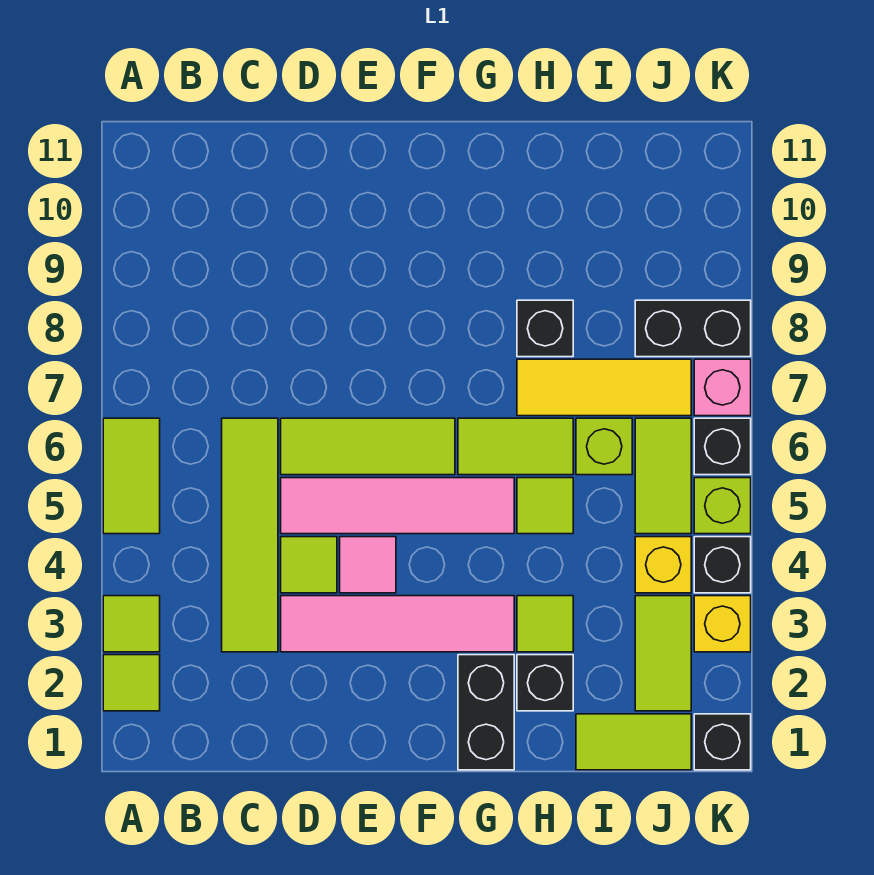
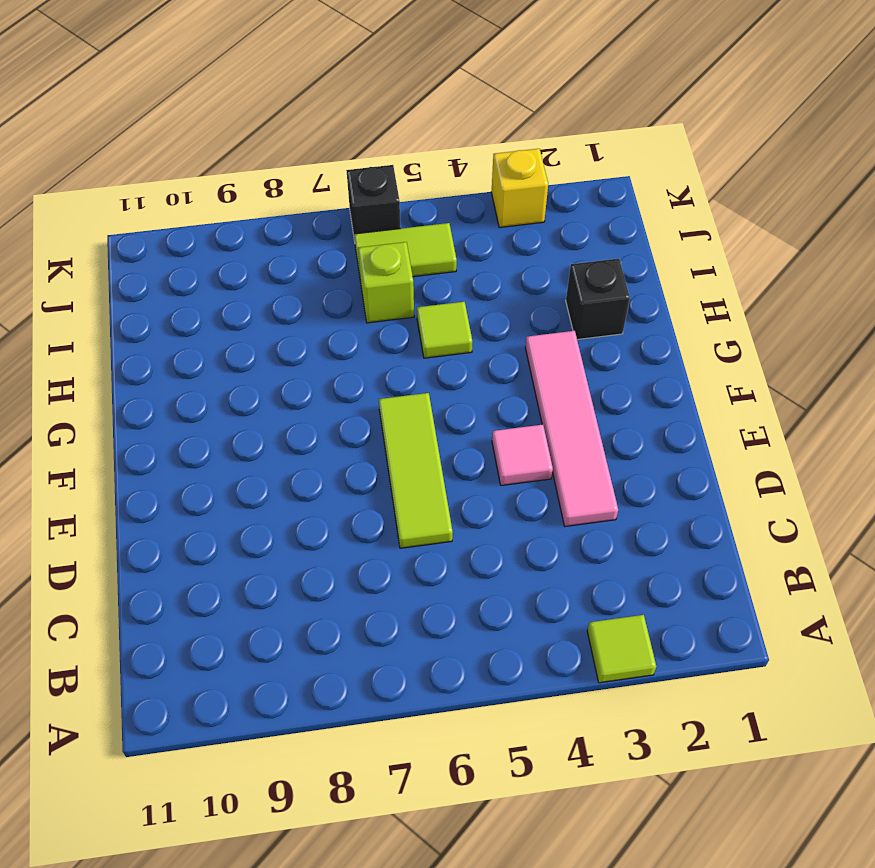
none -> lime tile A2 level 1
none -> lime tile A5:A6 level 1
none -> lime tile C3:C6 level 1

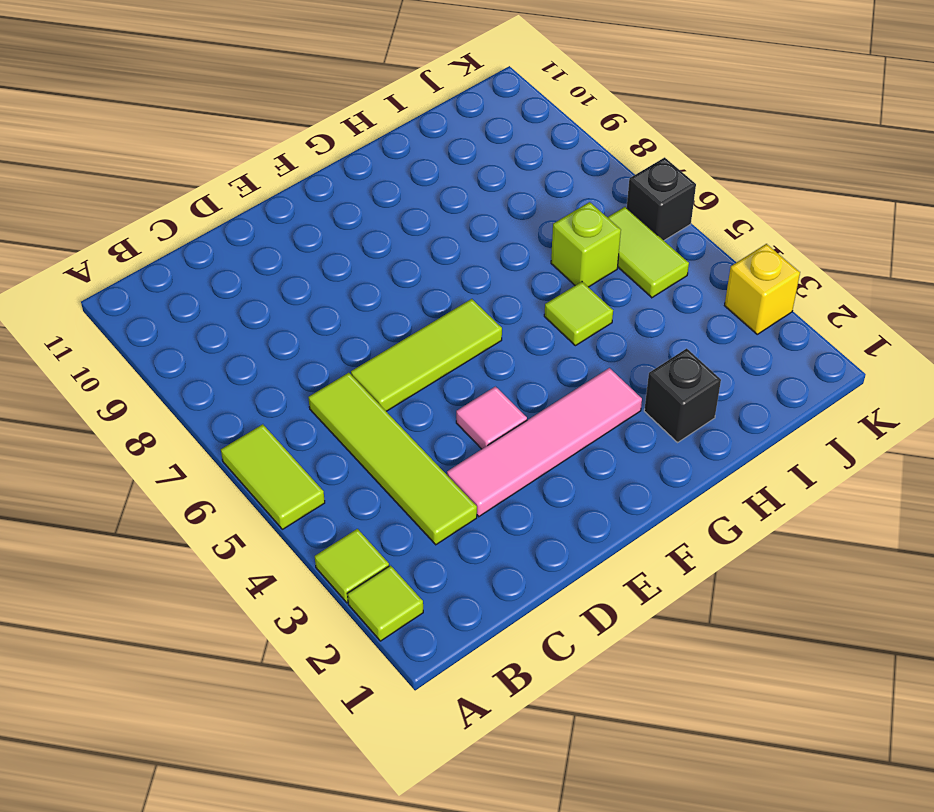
none -> lime tile D4 level 1
none -> pink tile D5:G5 level 1
none -> black brick G1:G2 level 1

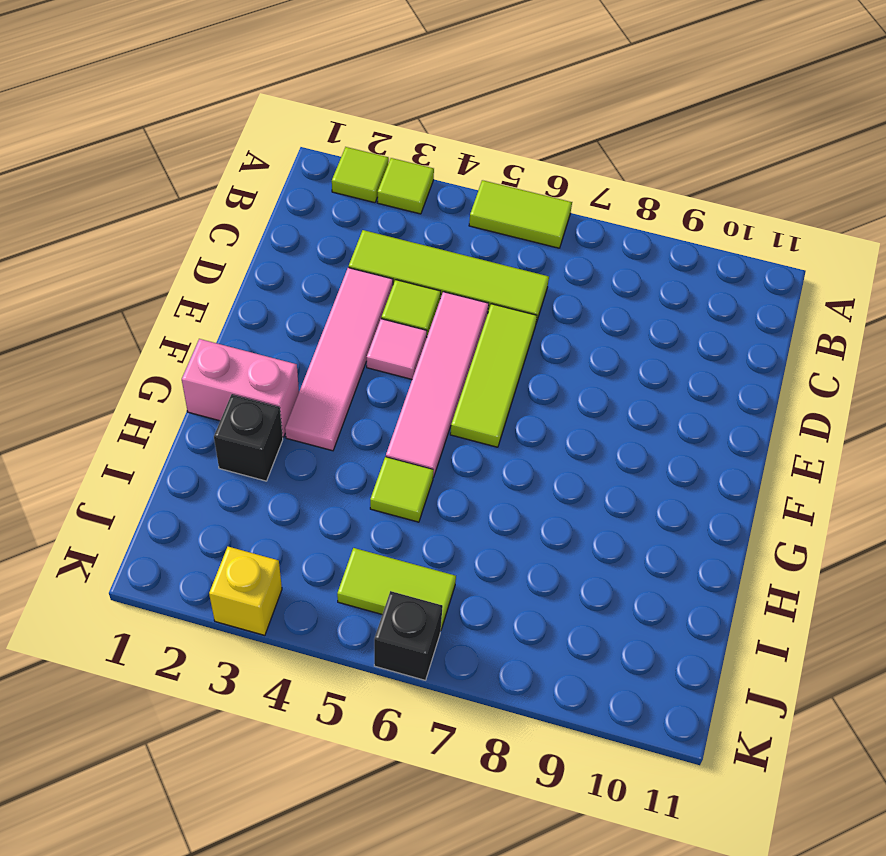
pink brick G1:G2 level 1 -> black brick G1:G2 level 1
none -> lime tile G6:H6 level 1
none -> lime tile H3 level 1
none -> yellow tile H7:J7 level 1

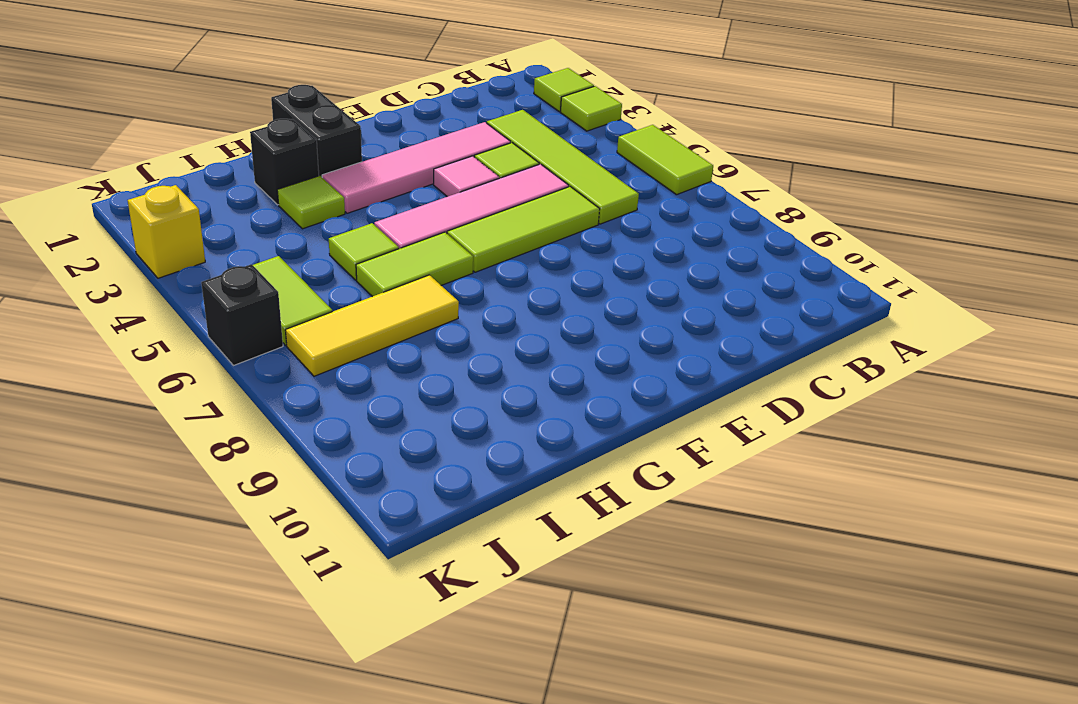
none -> black brick H8 level 1
none -> lime tile I1:J1 level 1
none -> lime brick I6 level 1

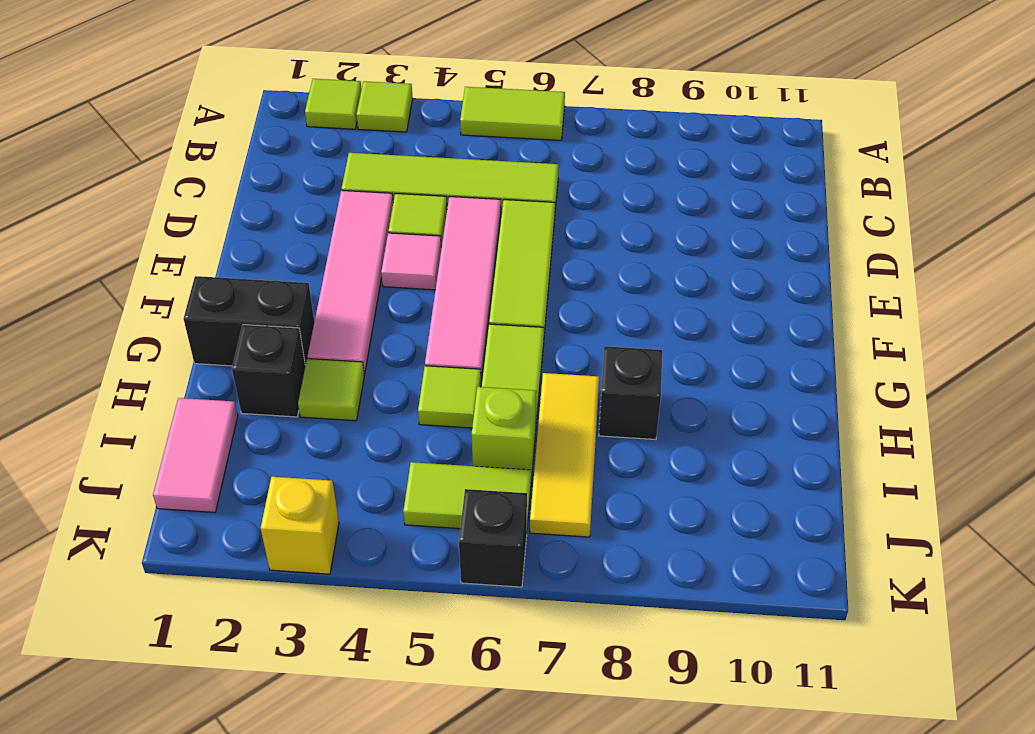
pink tile I1:J1 level 1 -> lime tile I1:J1 level 1
none -> lime tile J2:J3 level 1
none -> yellow brick J4 level 1
none -> black brick J8:K8 level 1

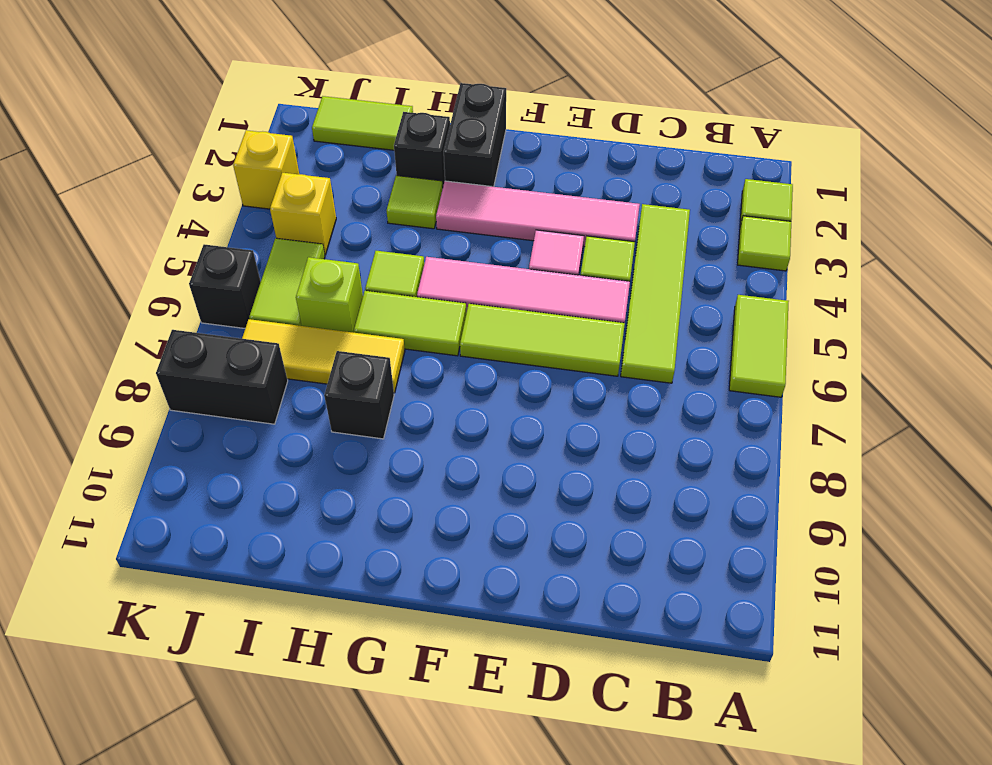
none -> lime tile J2:J3 level 1
none -> black brick K1 level 1
none -> black brick K4 level 1

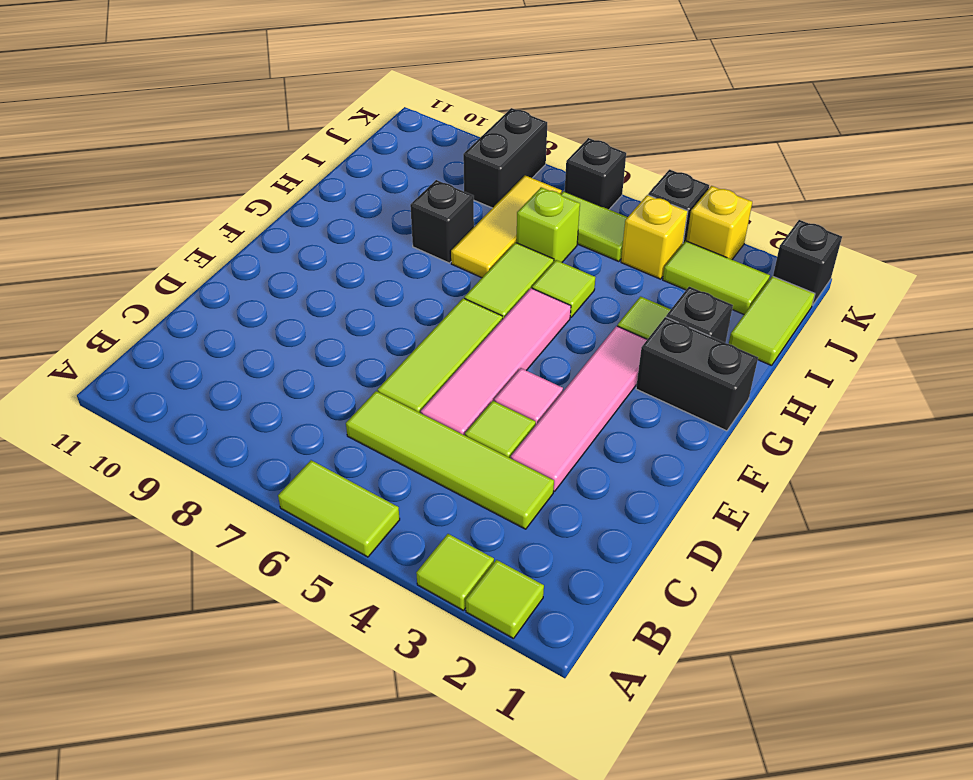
none -> lime brick K5 level 1
none -> pink brick K7 level 1

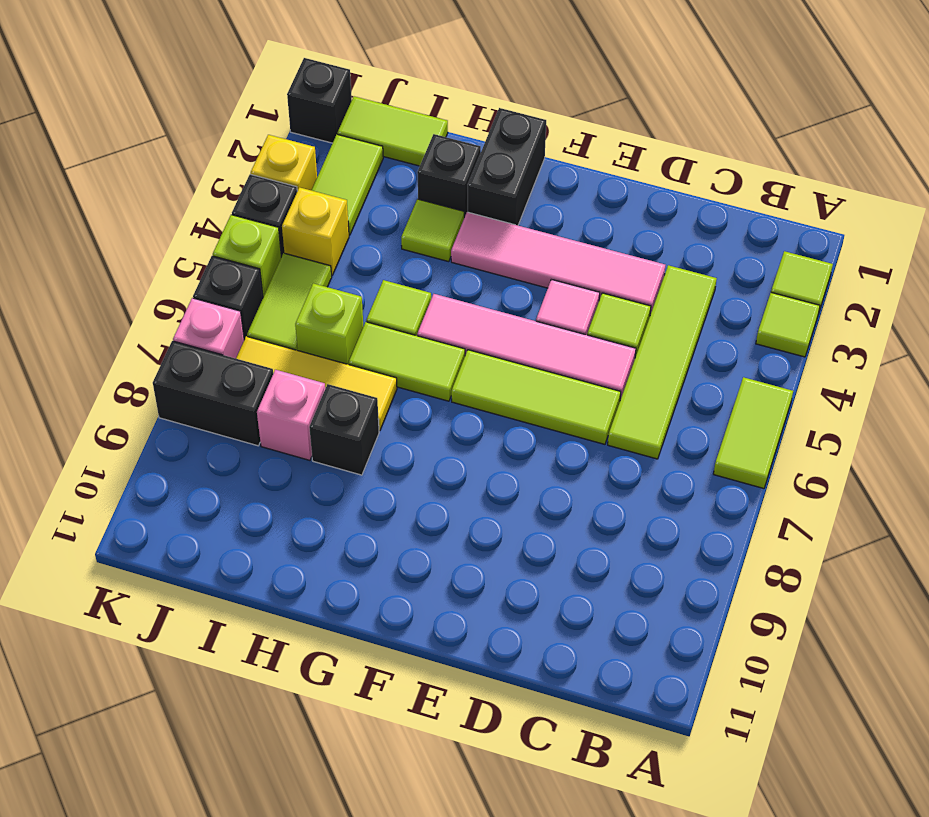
pink brick I8 level 1 -> none

